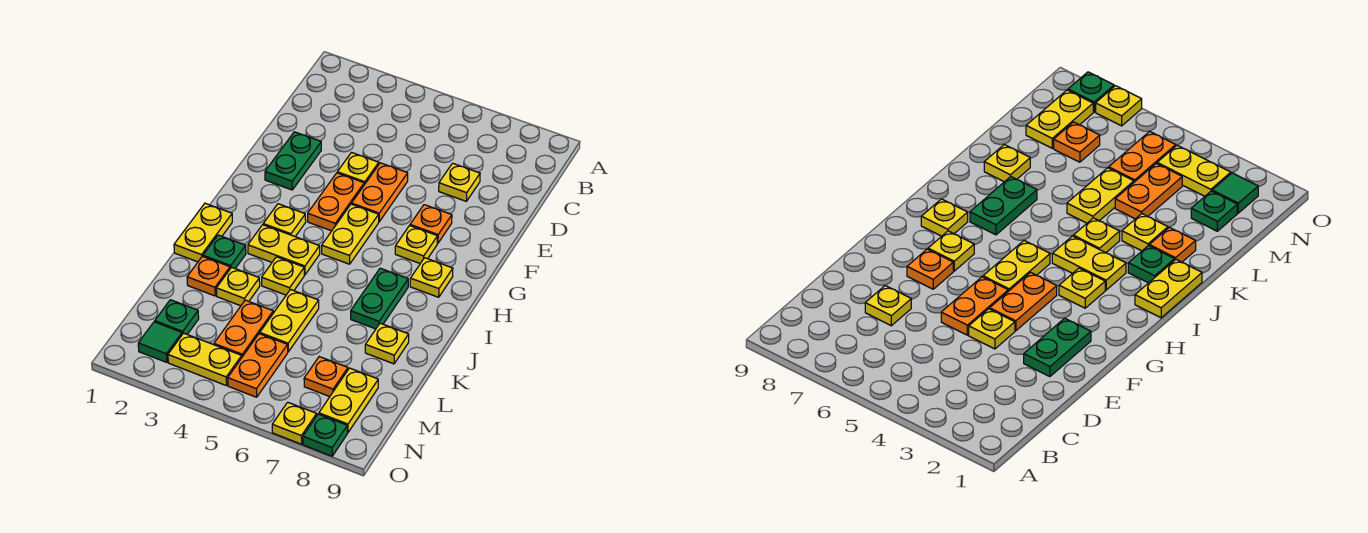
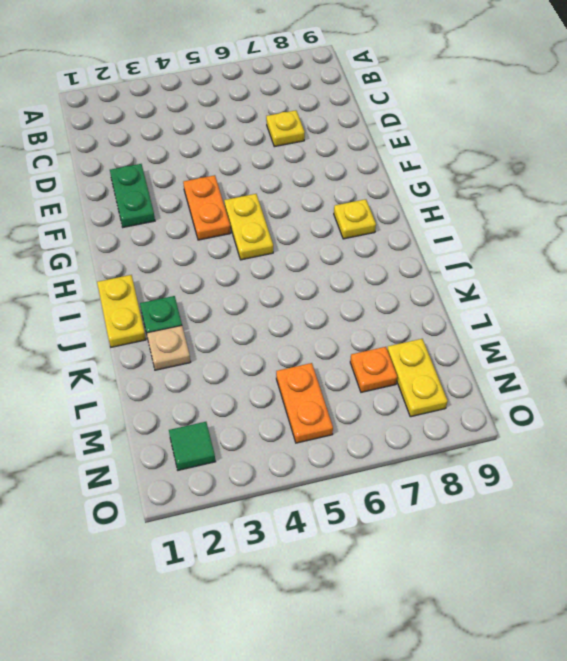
tan plate K2 level 1 -> orange plate K2 level 1
none -> yellow plate E4 level 1
none -> orange plate E5:F5 level 1
none -> orange plate F7 level 1

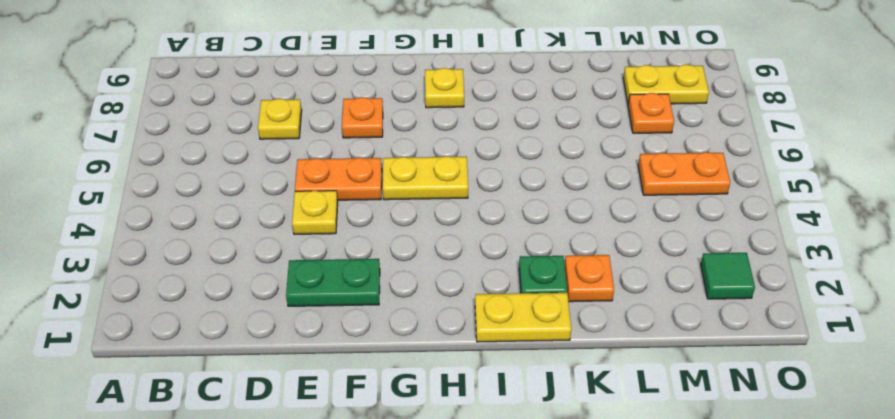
none -> orange plate F4:G4 level 1
none -> yellow plate G7 level 1
none -> yellow plate H3 level 1

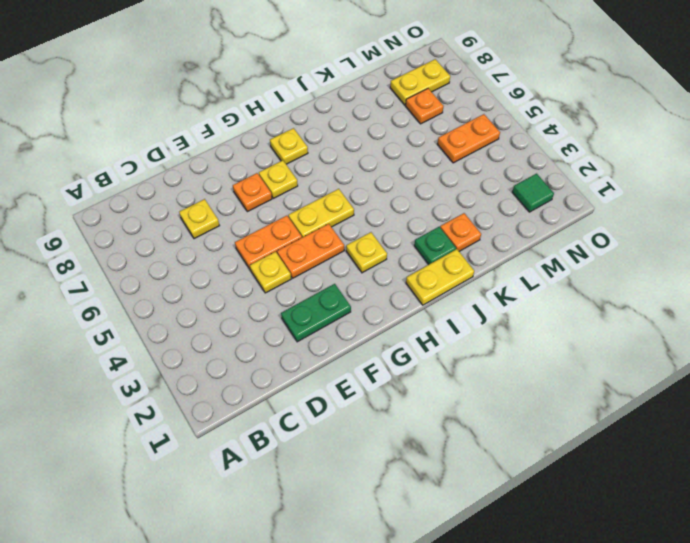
none -> yellow plate I3:I4 level 1
none -> green plate I7:J7 level 1
none -> yellow plate J4 level 1

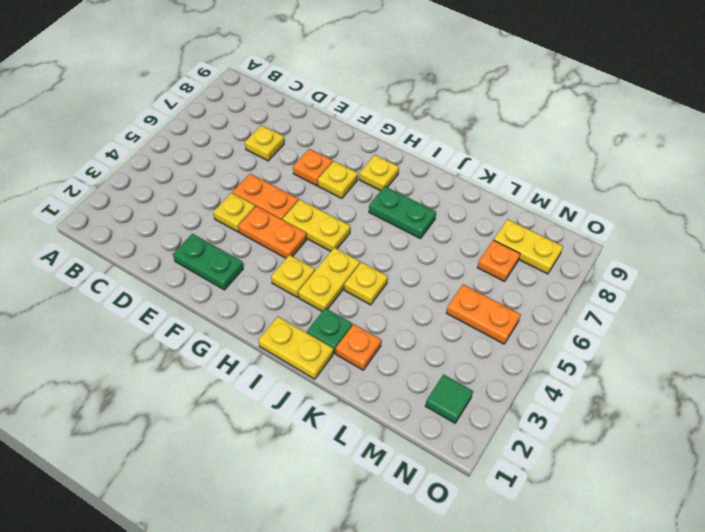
none -> yellow plate K3 level 1
none -> yellow plate K5:L5 level 1
none -> yellow plate K8 level 1

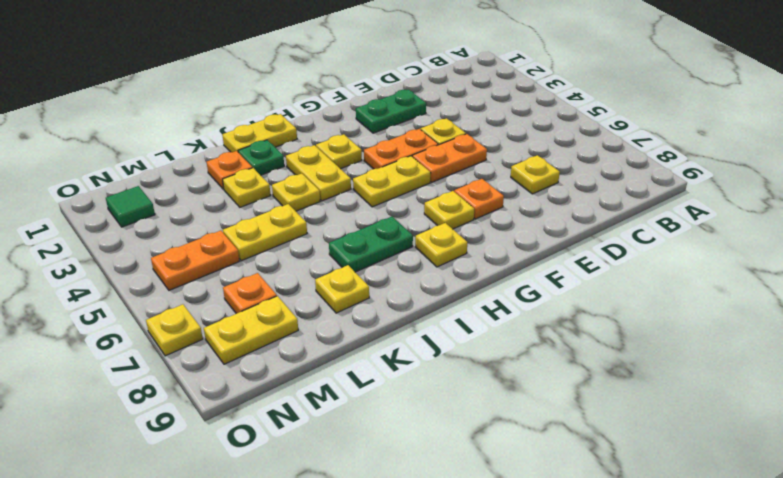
none -> orange plate L4:M4 level 1
none -> green plate M2 level 1
none -> yellow plate N3:N4 level 1

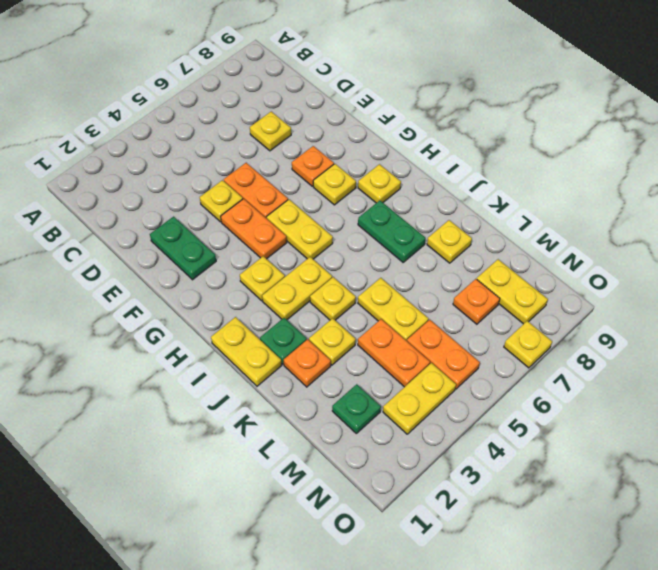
none -> green tile N2 level 1
none -> green plate O8 level 1

